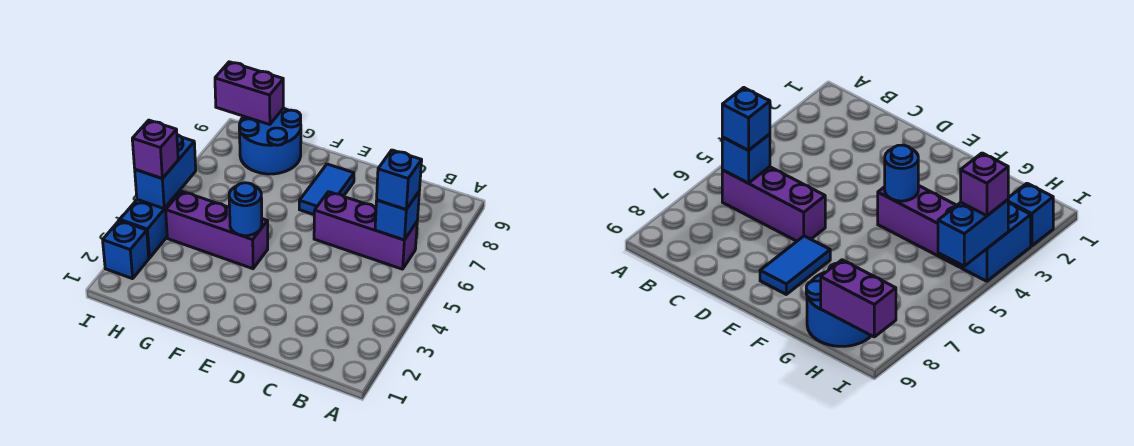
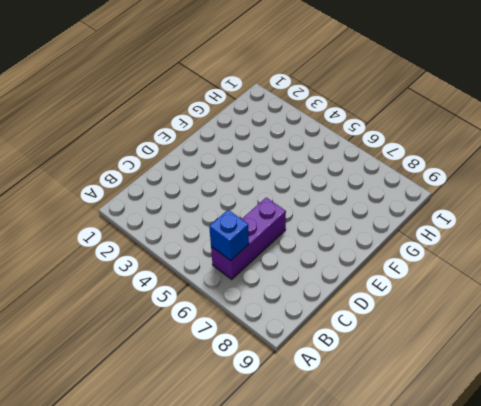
none -> blue tile E7:E8 level 1
none -> purple brick F4:H4 level 1
none -> blue round brick G8:H9 level 1

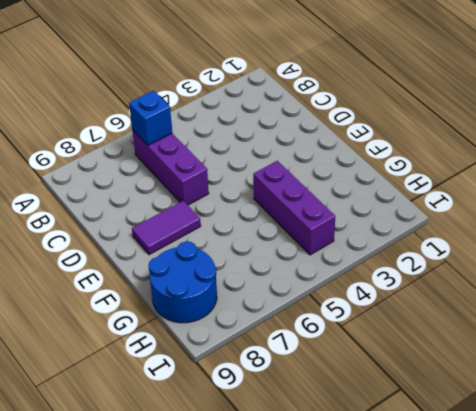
purple tile E7:E8 level 1 -> blue tile E7:E8 level 1
none -> blue brick I2 level 1
none -> blue brick I3:I4 level 1
none -> blue round brick F4 level 2

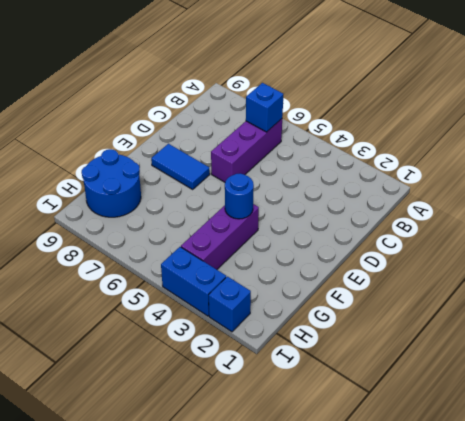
none -> purple brick H9:I9 level 2
none -> blue brick I4:I5 level 2
none -> blue brick B6 level 3

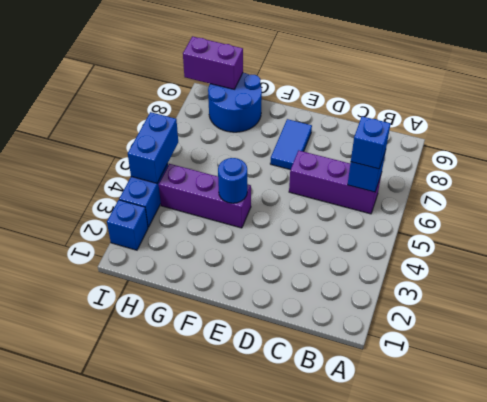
none -> purple brick I4 level 3

